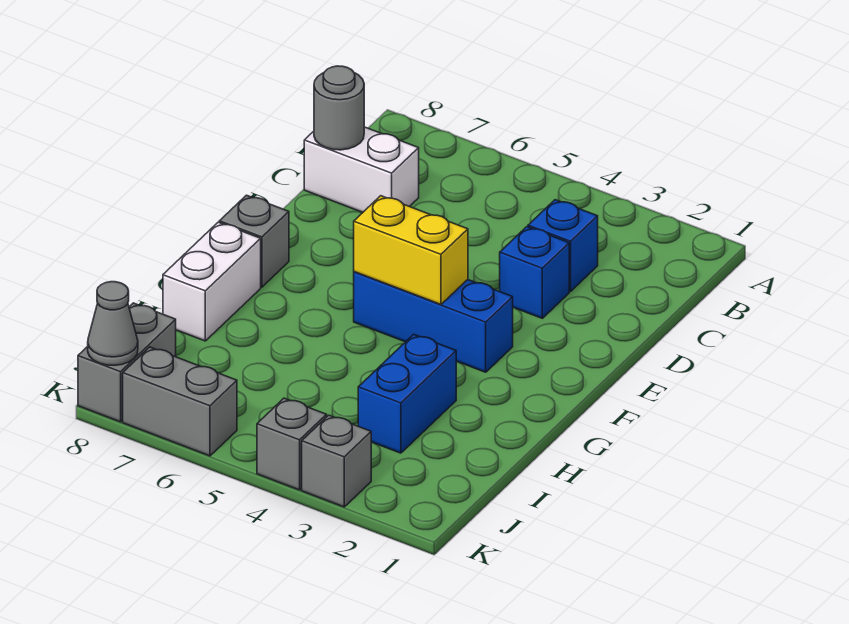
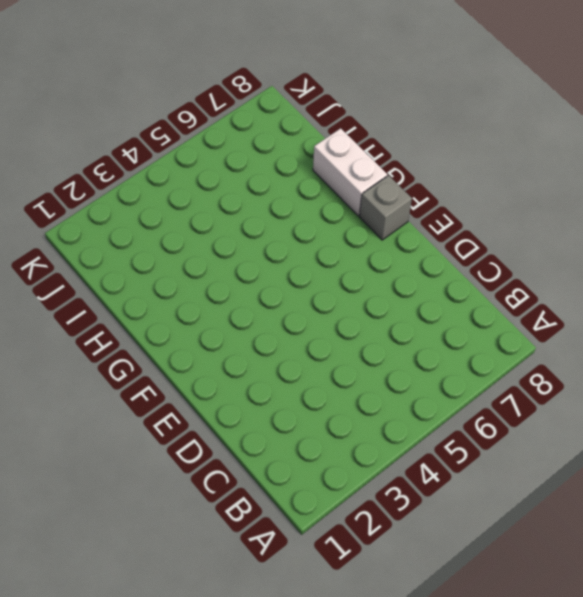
none -> blue brick C3 level 1
none -> white brick C7:C8 level 1
none -> blue brick D3 level 1

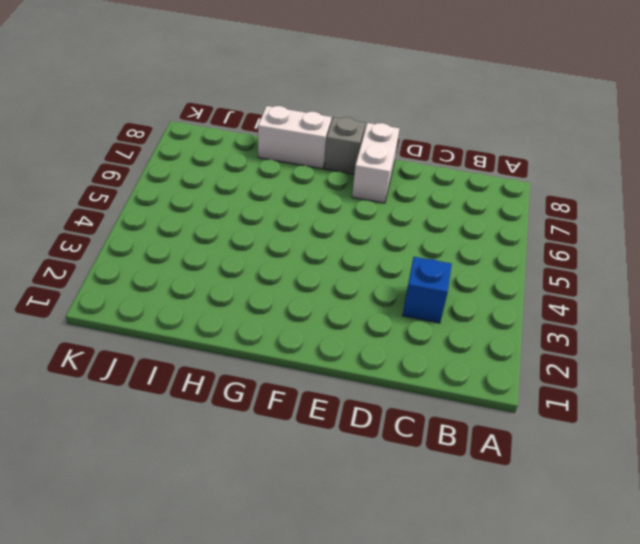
white brick E7:E8 level 1 -> white brick C7:C8 level 1
none -> blue brick D3 level 1
none -> blue brick F3:F5 level 1
none -> blue brick H3:I3 level 1

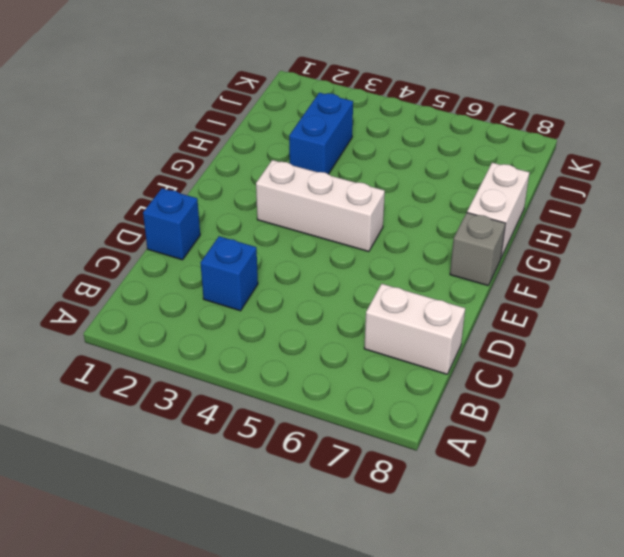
blue brick D1 level 1 -> blue brick D3 level 1
white brick F3:F5 level 1 -> blue brick F3:F5 level 1
none -> grey brick J8:K8 level 1
none -> grey brick K3 level 1
none -> grey brick K4 level 1

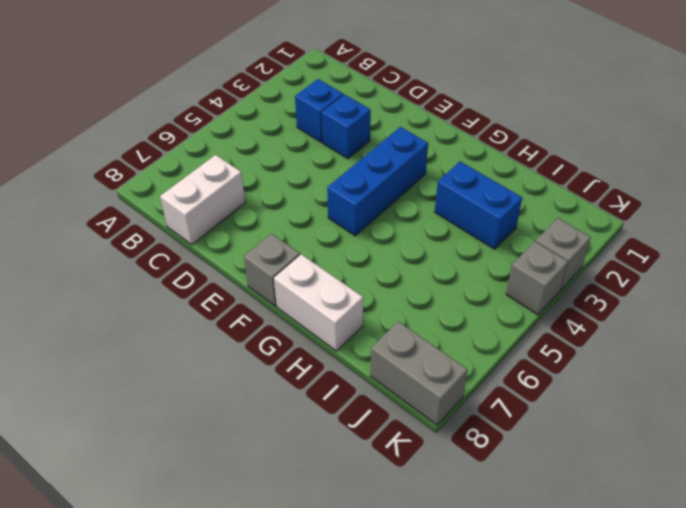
none -> grey brick K6:K7 level 1
none -> grey round brick C8 level 2
none -> yellow brick F4:F5 level 2

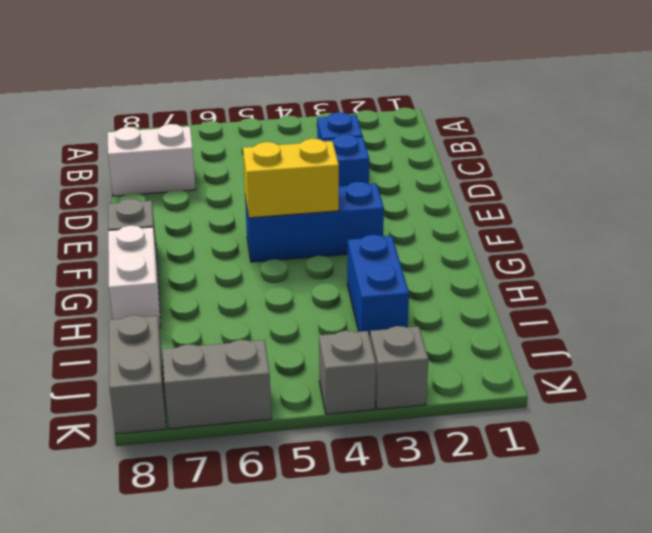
none -> grey round brick C8 level 2
none -> grey cone K8 level 2

